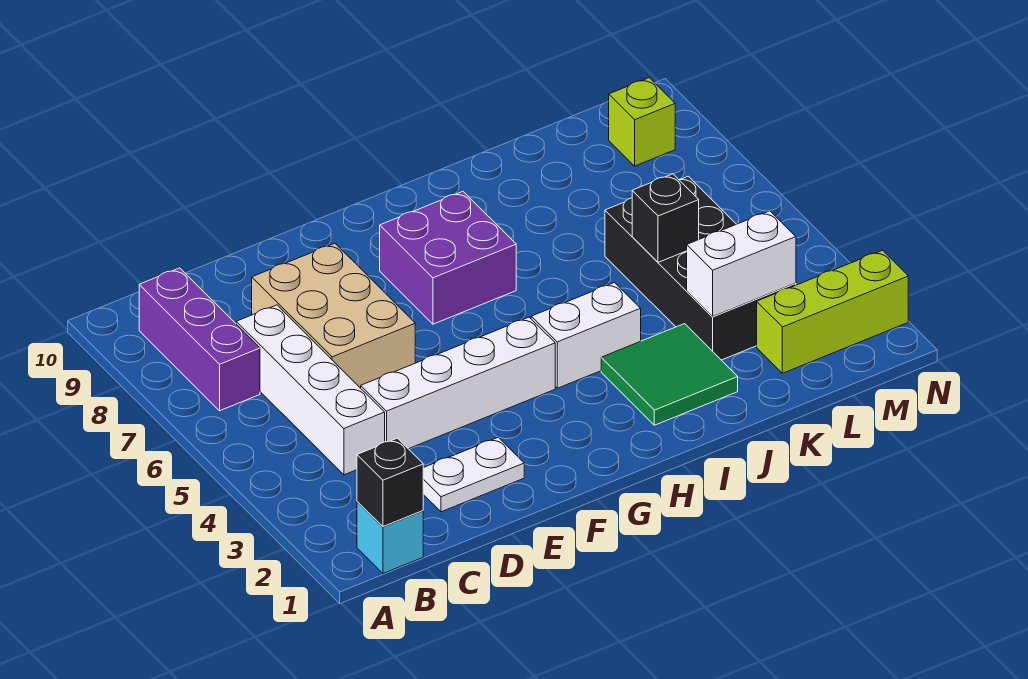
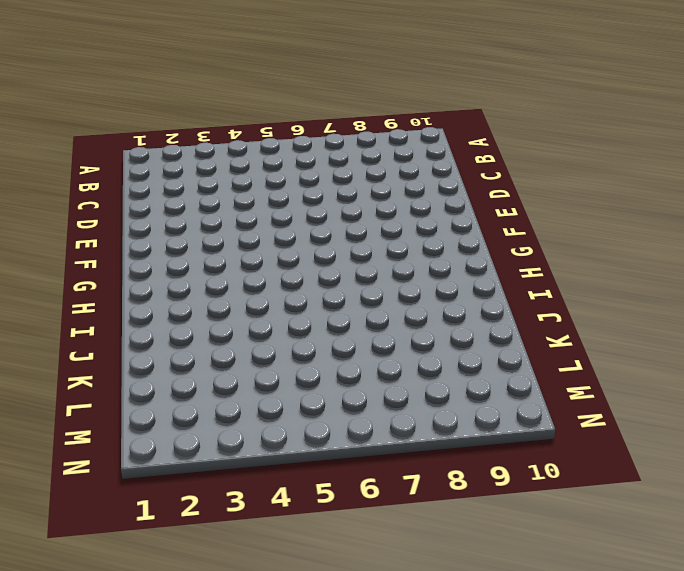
none -> cyan brick B1 level 1
none -> purple brick B7:B9 level 1
none -> white brick C4:C7 level 1

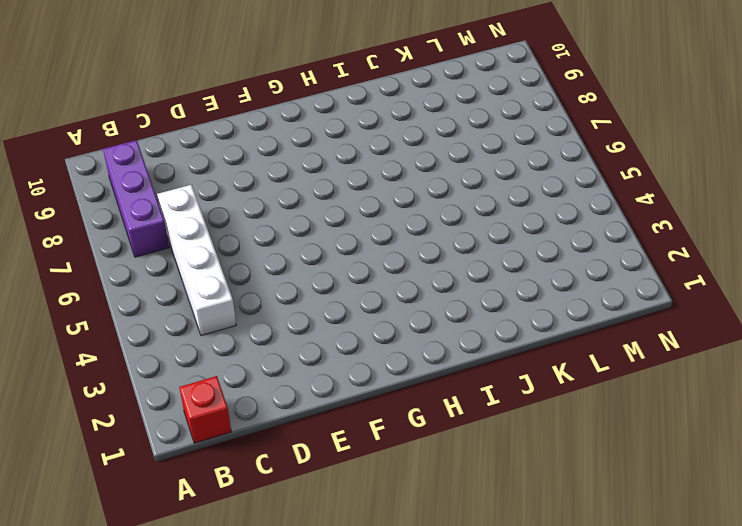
red brick B1 level 1 -> cyan brick B1 level 1
none -> white plate D2:E2 level 1
none -> white brick D4:G4 level 1
none -> tan brick D6:E8 level 1

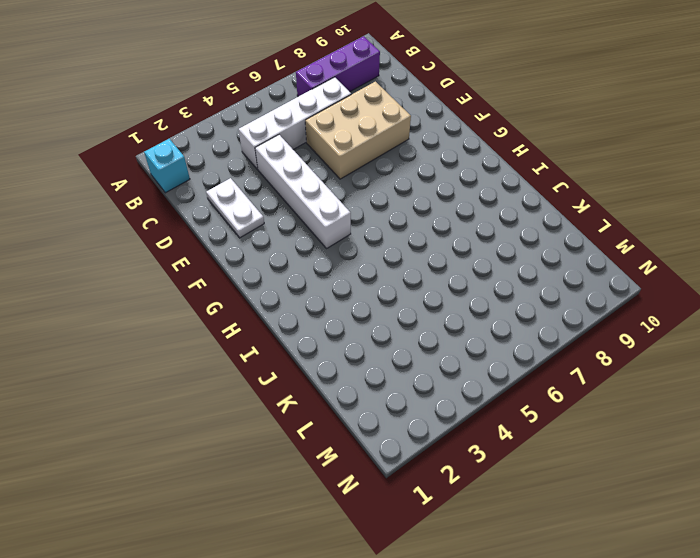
none -> purple brick G7:H8 level 1
none -> white brick H4:I4 level 1
none -> green tile I2:J3 level 1

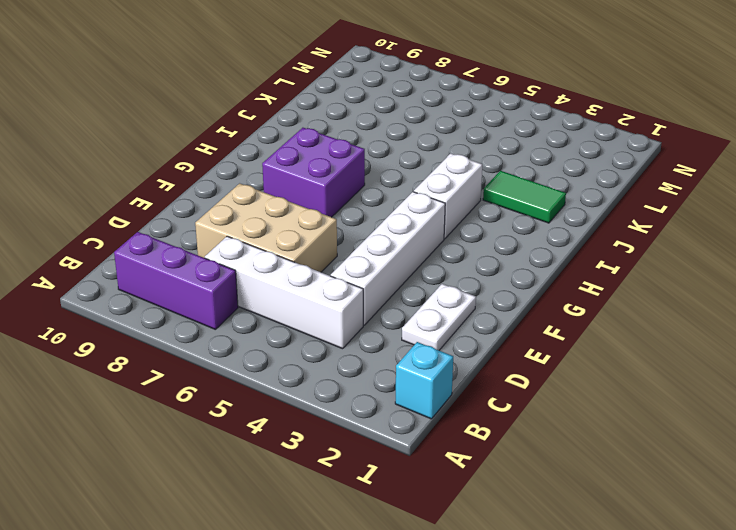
green tile J2:J3 level 1 -> green tile I2:J3 level 1
none -> black brick K3:L6 level 1
none -> lime brick L2:N2 level 1
none -> lime brick M9 level 1

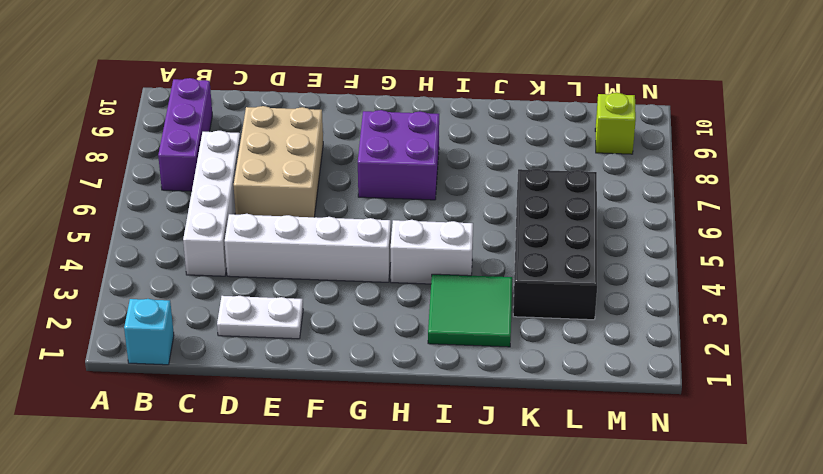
none -> lime brick L2:N2 level 1
none -> black brick B1 level 2
none -> white brick K3:L3 level 2

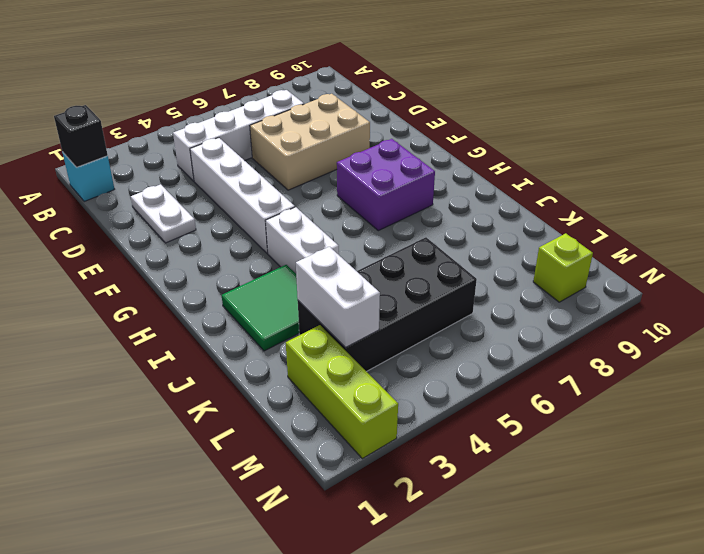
none -> purple brick B7:B9 level 1
none -> black brick K5 level 2

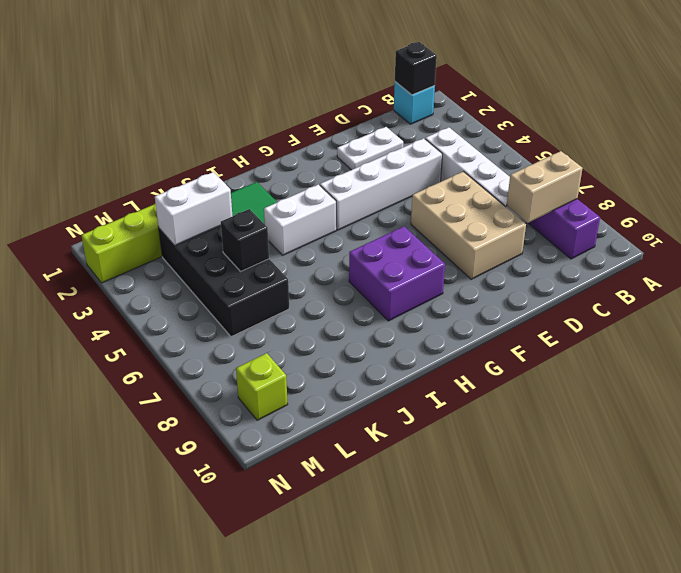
tan brick B8:C8 level 2 -> none

